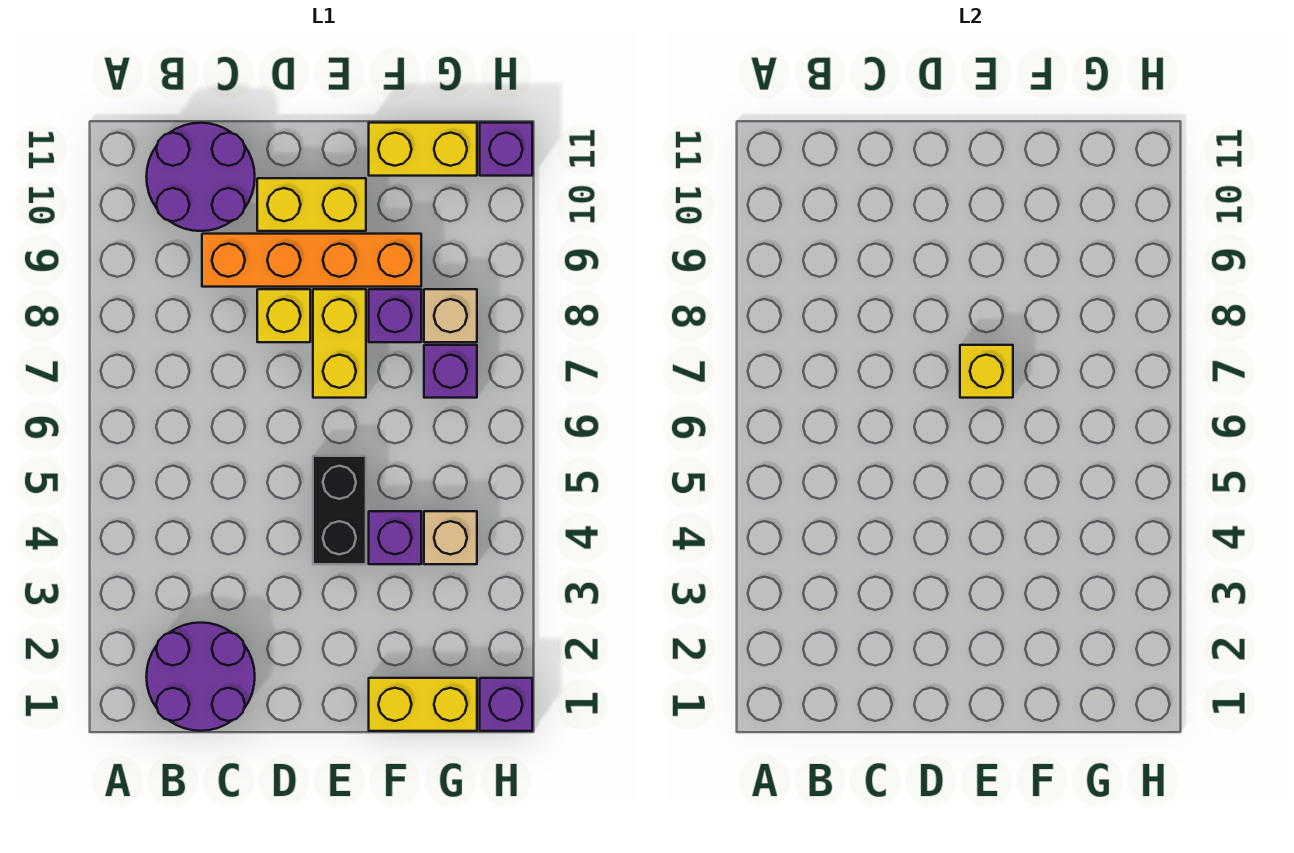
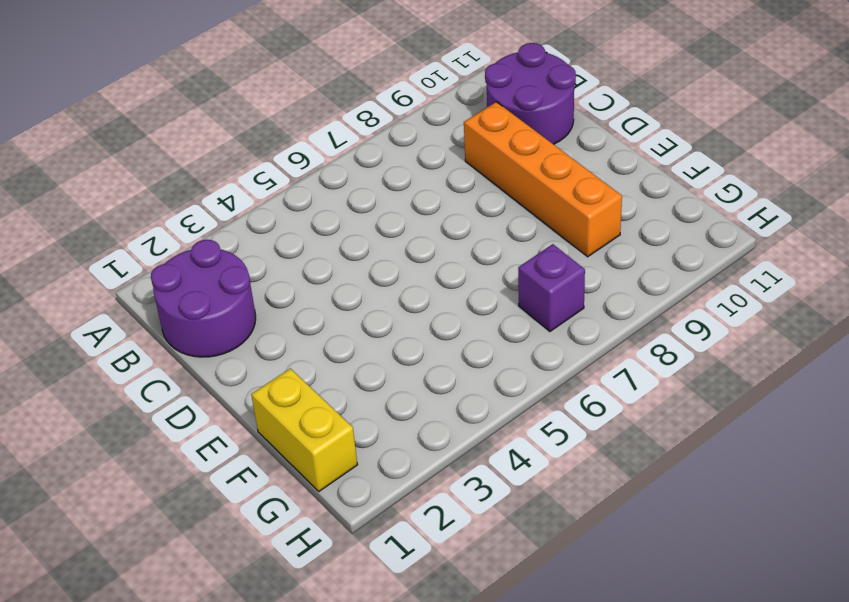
none -> yellow brick D8 level 1
none -> yellow brick D10:E10 level 1
none -> black brick E4:E5 level 1

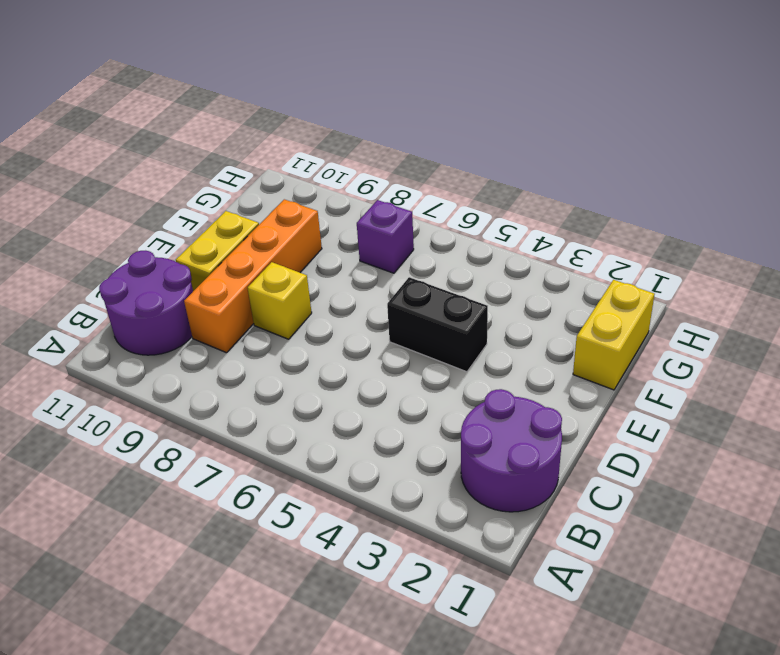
none -> yellow brick E7:E8 level 1
none -> purple brick F4 level 1
none -> purple brick F8 level 1

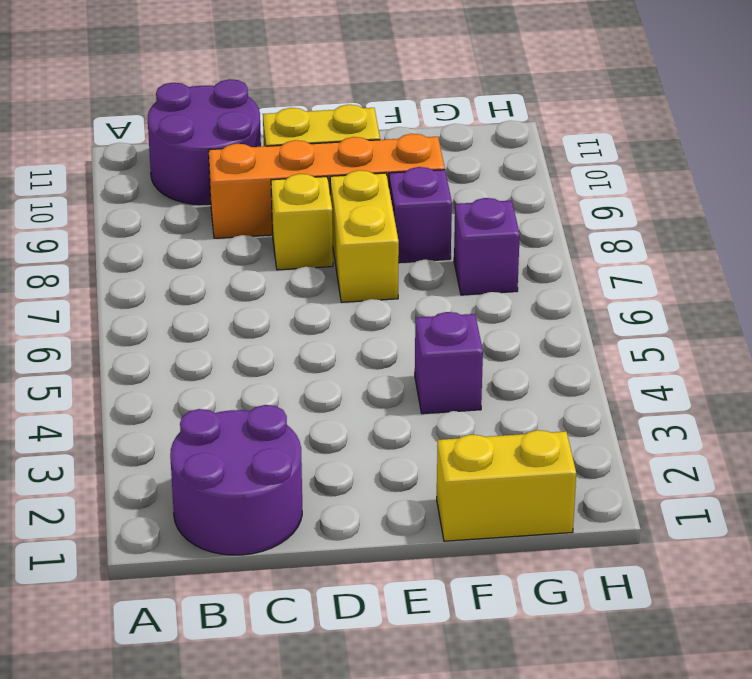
none -> black brick E4:E5 level 1
none -> yellow brick F11:G11 level 1
none -> tan brick G4 level 1

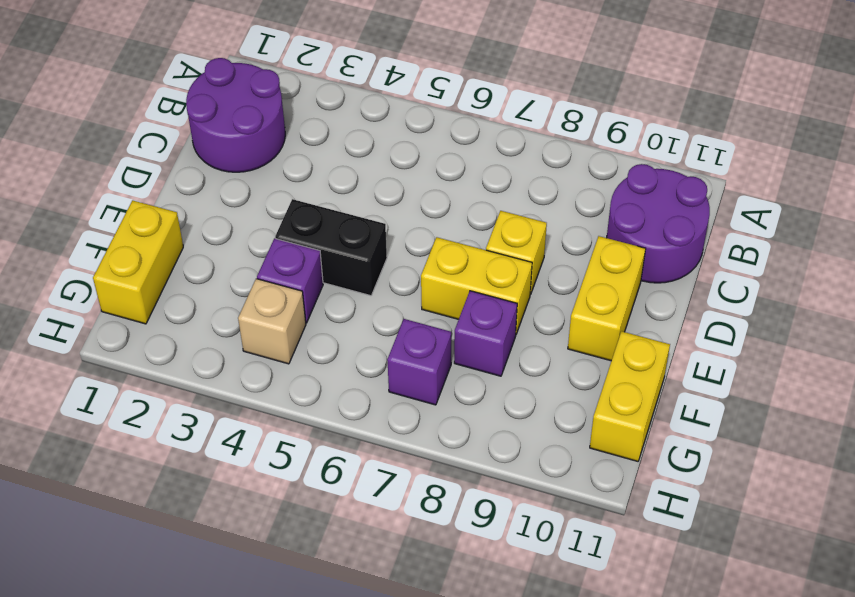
none -> orange brick C9:F9 level 1
none -> tan brick G8 level 1
none -> purple brick H1 level 1

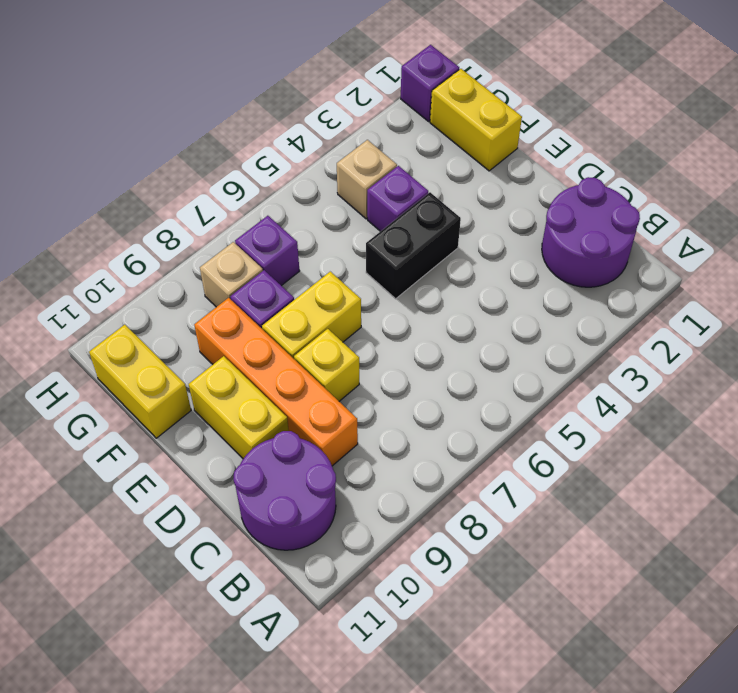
none -> purple brick H11 level 1
none -> yellow brick E7 level 2

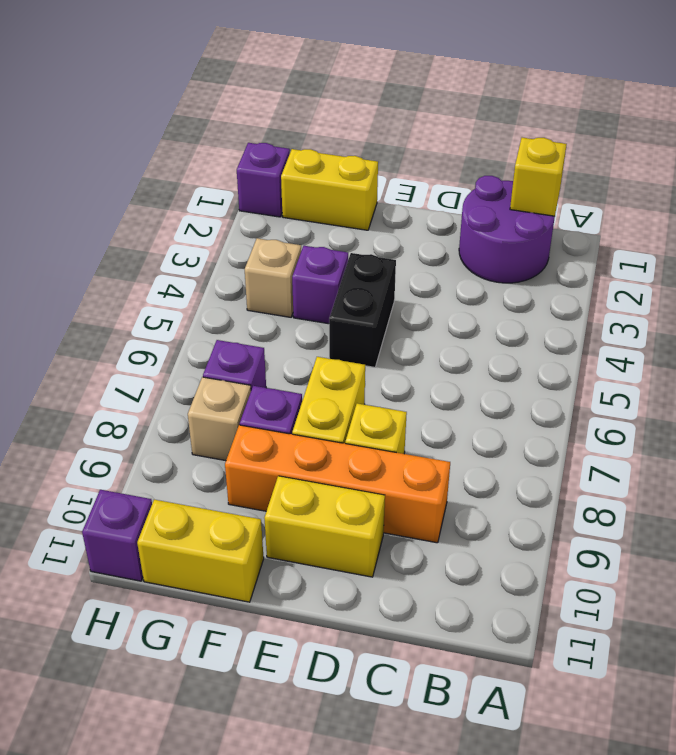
yellow brick B1 level 2 -> yellow brick E7 level 2
none -> purple round brick B10:C11 level 1

